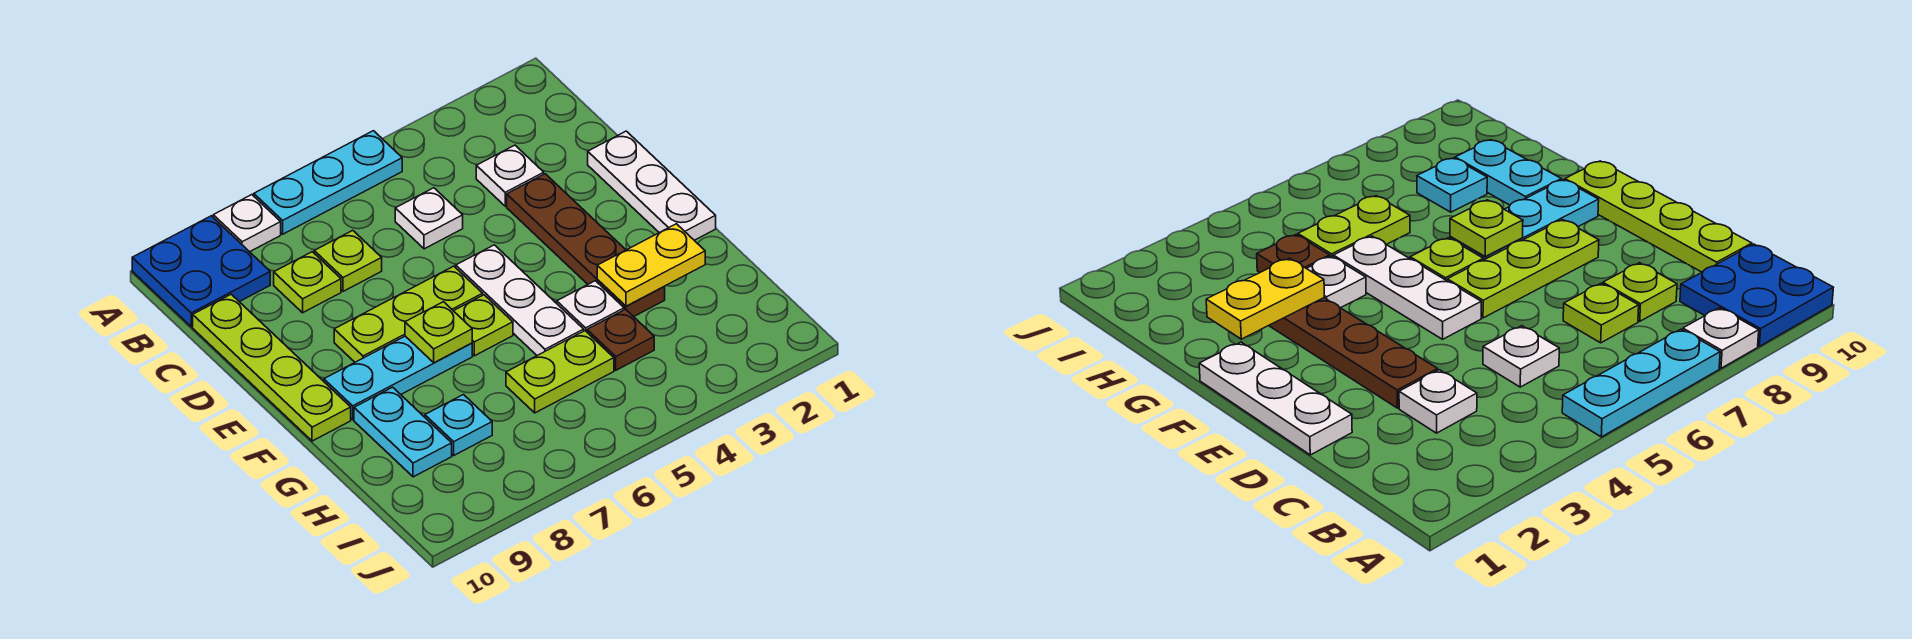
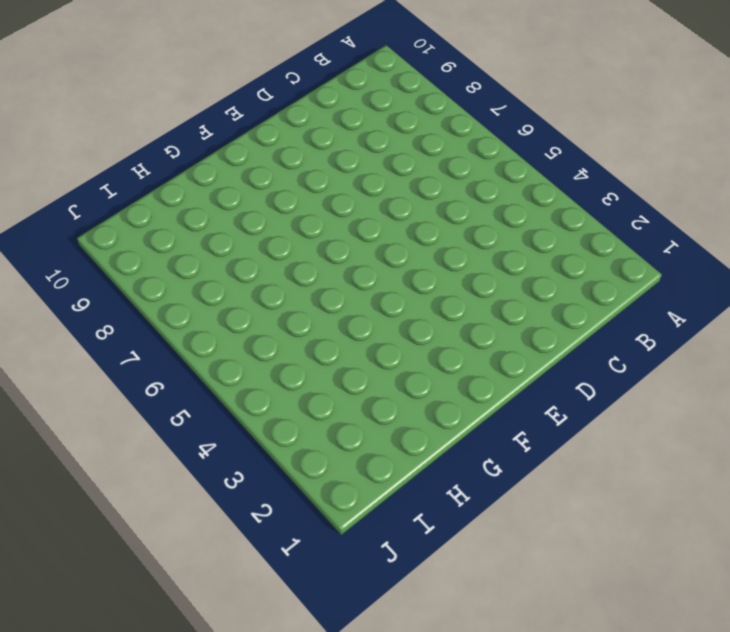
none -> cyan plate A5:A7 level 1
none -> white plate A8 level 1
none -> blue plate A9:B10 level 1

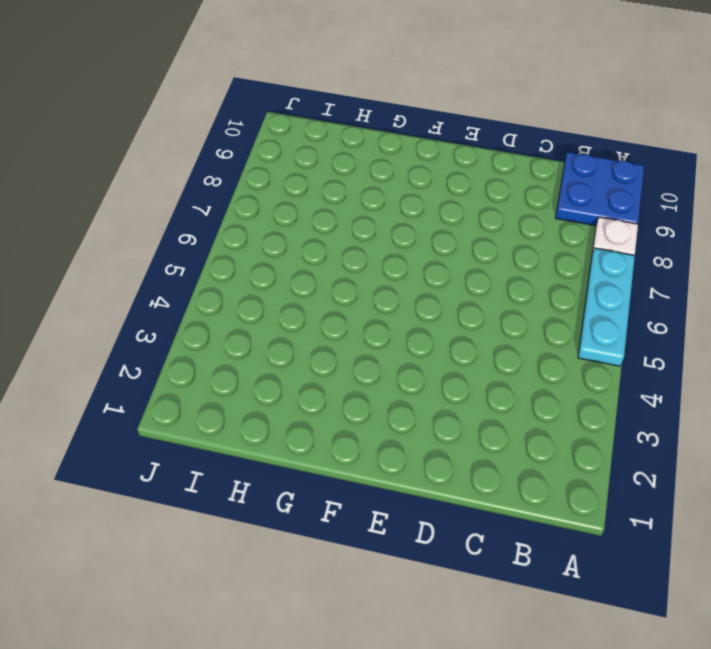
none -> white plate C3 level 1
none -> white plate C5 level 1
none -> lime plate C7 level 1

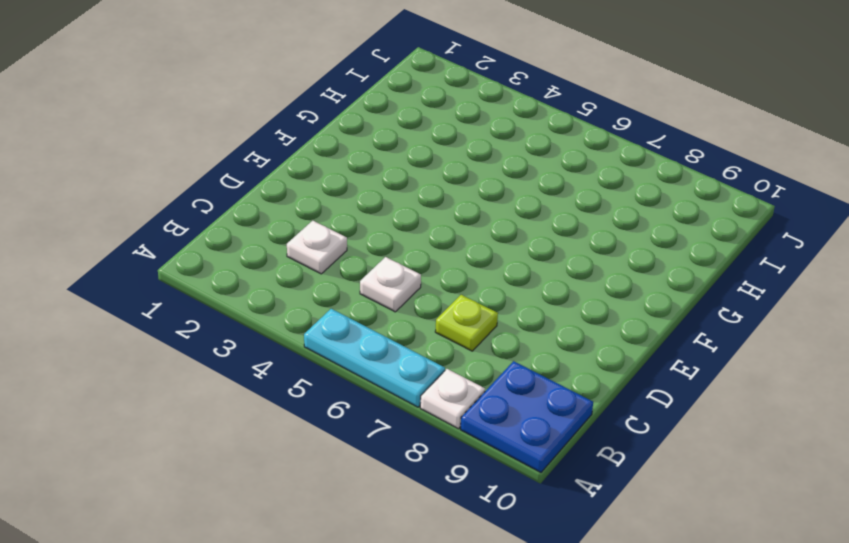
none -> lime plate C8 level 1
none -> lime plate C10:F10 level 1
none -> white plate D1:F1 level 1

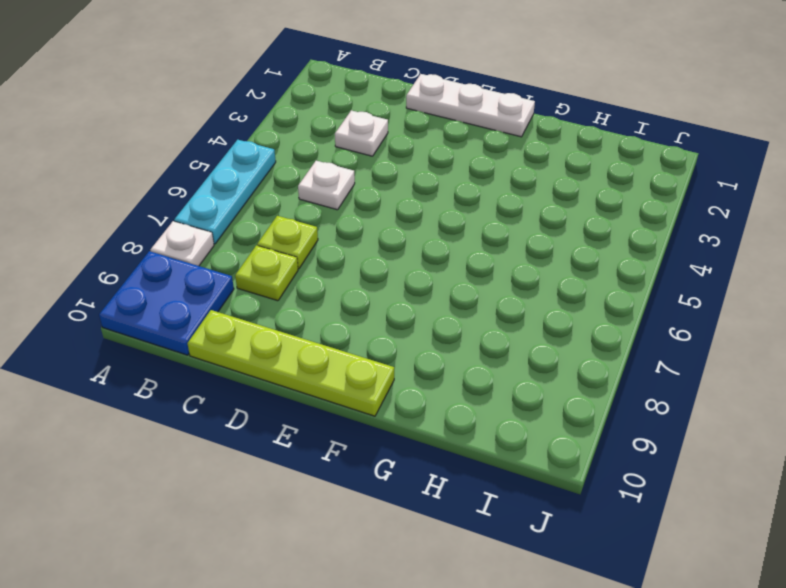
none -> brown plate D3:G3 level 1
none -> white plate E5:G5 level 1
none -> lime plate E6:E8 level 1

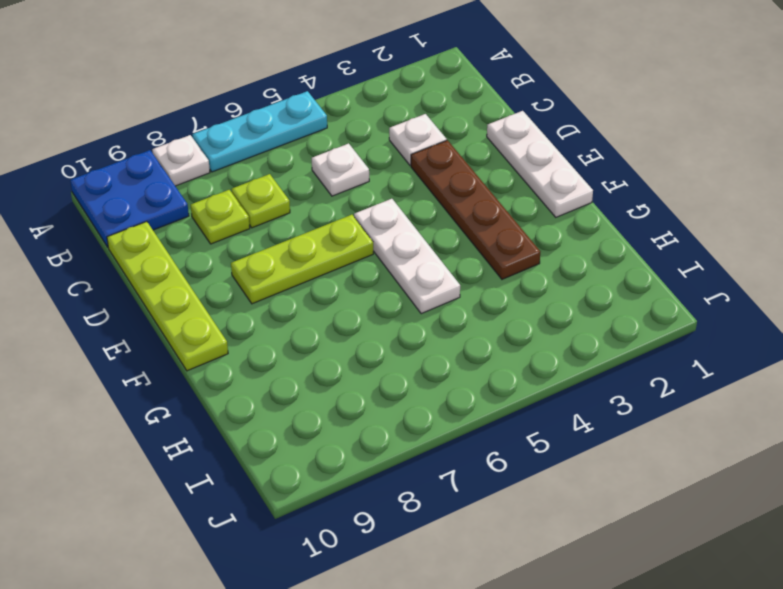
none -> lime plate F6 level 1
none -> cyan plate F7:F9 level 1
none -> white plate G4 level 1

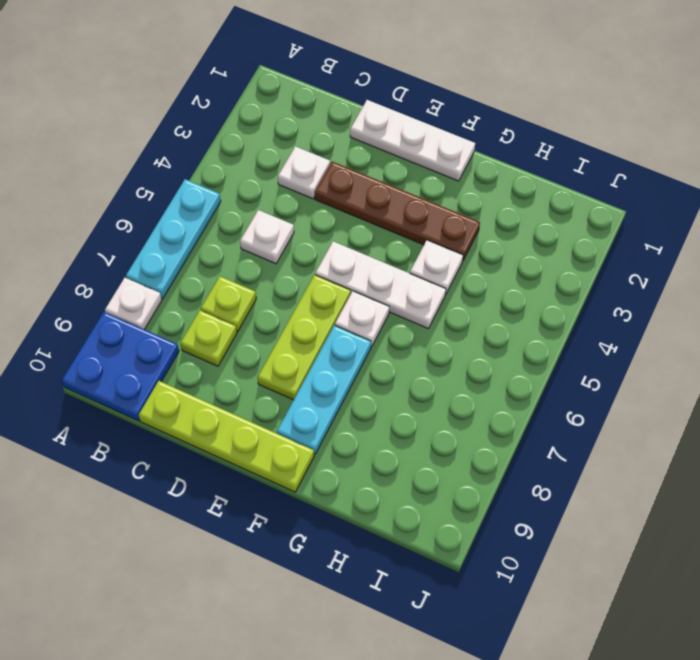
white plate F6 level 1 -> lime plate F6 level 1
none -> cyan plate G9:H9 level 1
none -> brown plate H4 level 1
none -> lime plate H5:H6 level 1

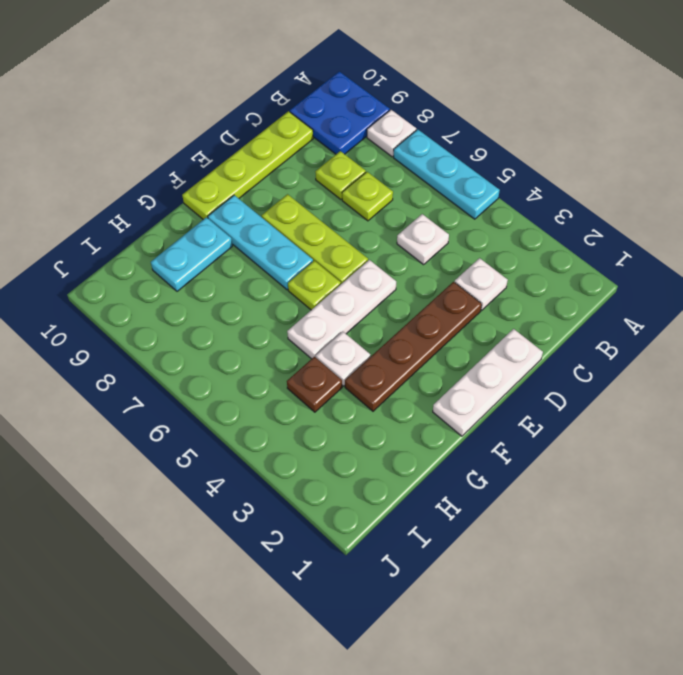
none -> lime plate H5:H6 level 1
none -> cyan plate H8 level 1
none -> lime plate F7 level 2

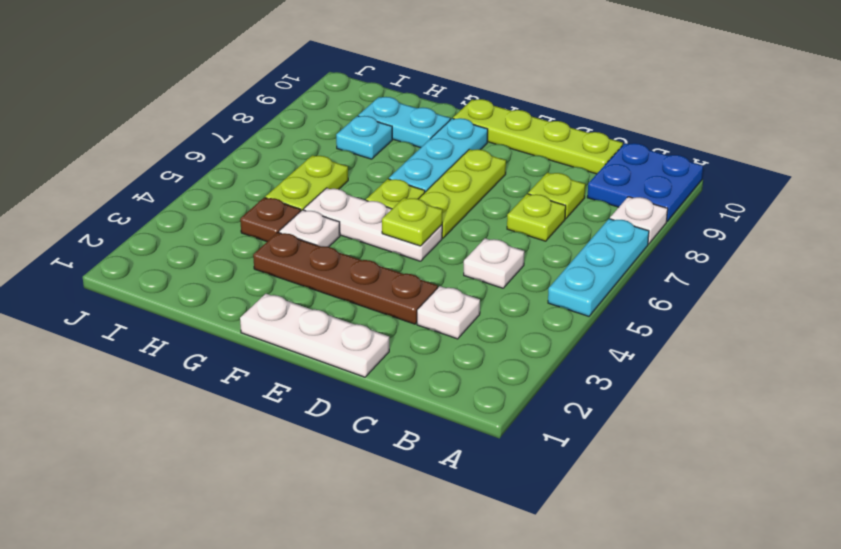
lime plate E5 level 2 -> lime plate F7 level 2
none -> yellow plate G2:G3 level 2

